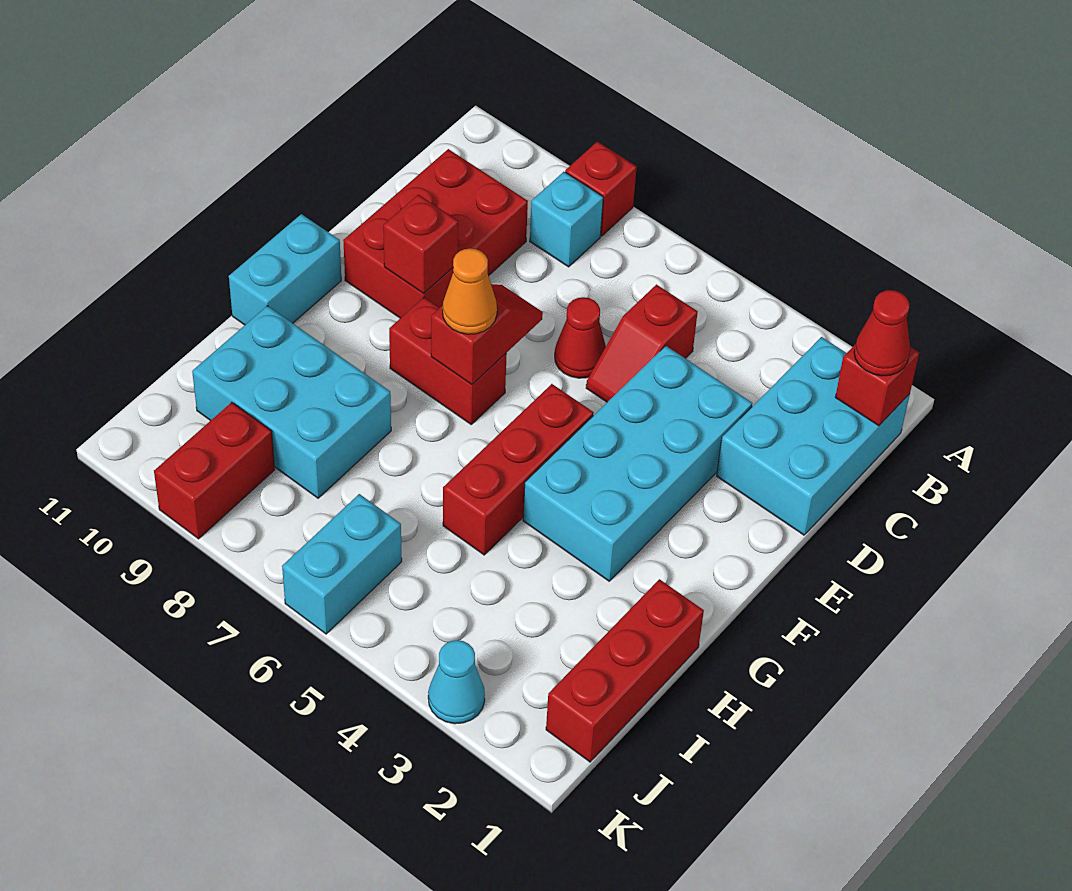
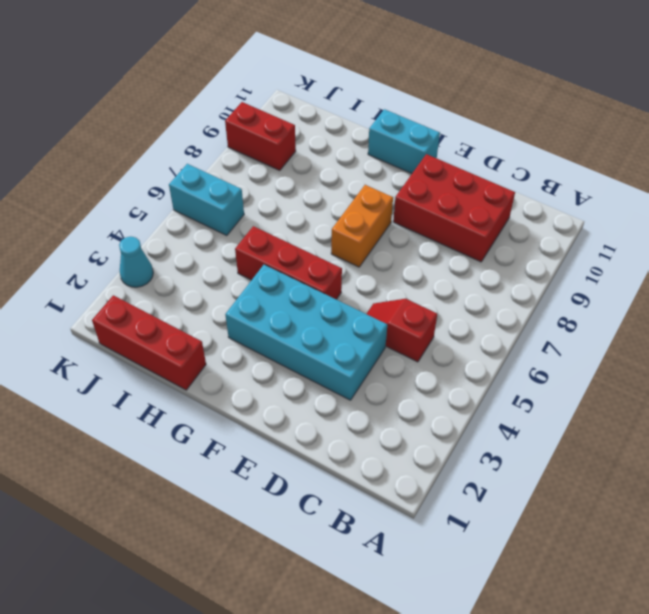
orange brick F7:F8 level 1 -> red brick F7:F8 level 1
none -> red brick A8 level 1
none -> cyan brick B1:D2 level 1
none -> cyan brick B8 level 1

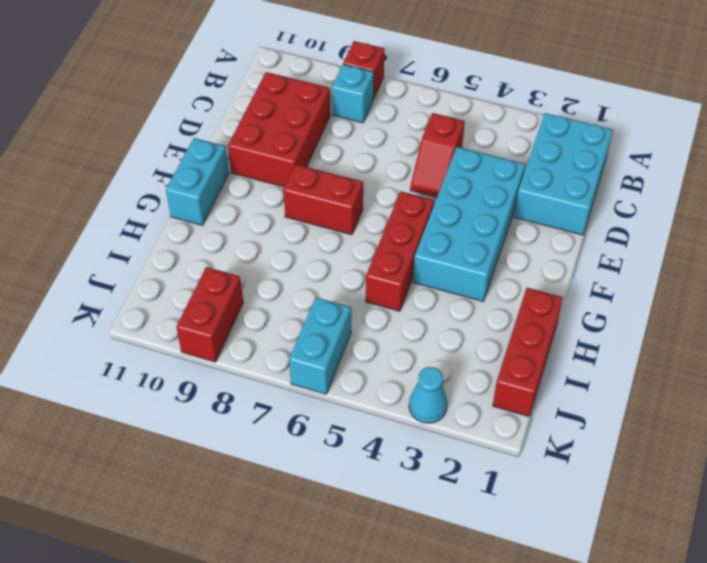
none -> red cone D6 level 1
none -> cyan brick H8:I10 level 1
none -> red brick B1 level 2

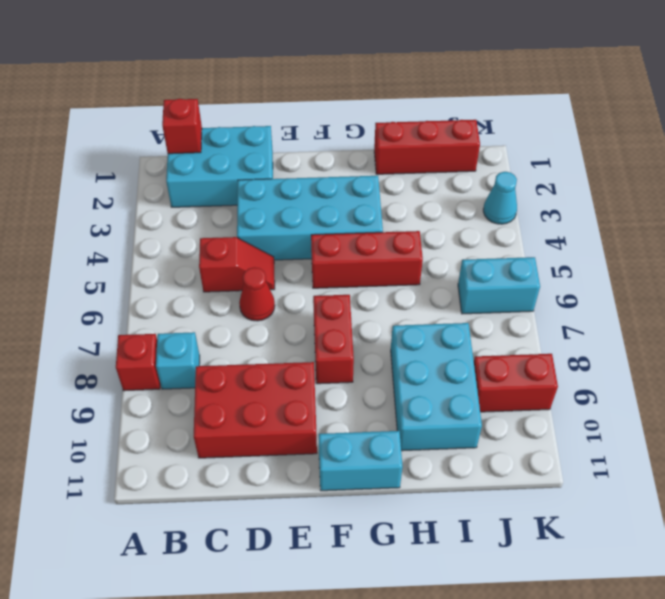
none -> red slope E7:F7 level 2 top F
none -> red brick E9 level 2
none -> red cone B1 level 3

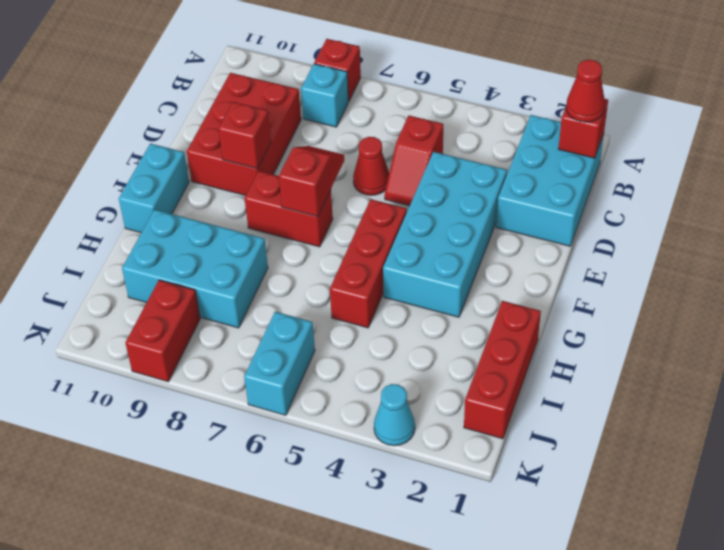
none -> orange cone F7 level 3

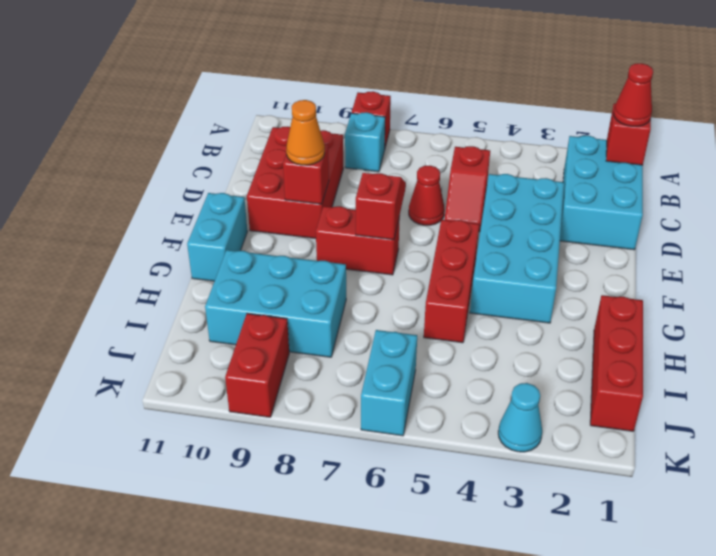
orange cone E9 level 3 -> orange cone F7 level 3

